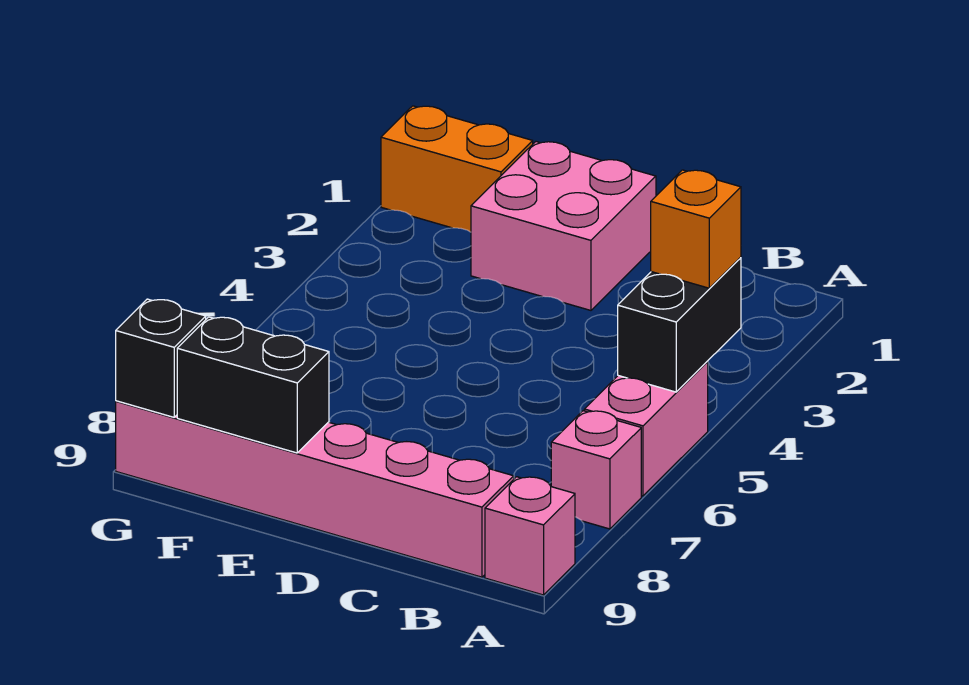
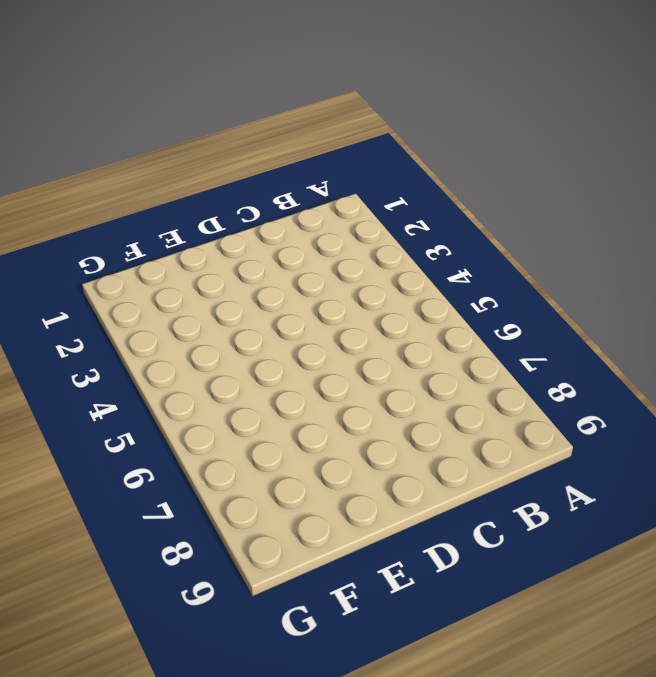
none -> pink brick A5:A6 level 1
none -> pink brick A7 level 1

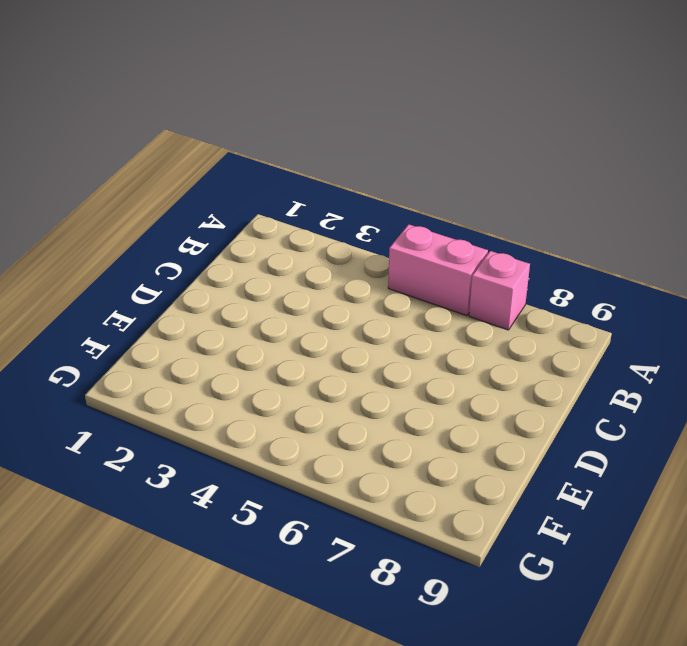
none -> pink brick A9 level 1
none -> pink brick B9:G9 level 1

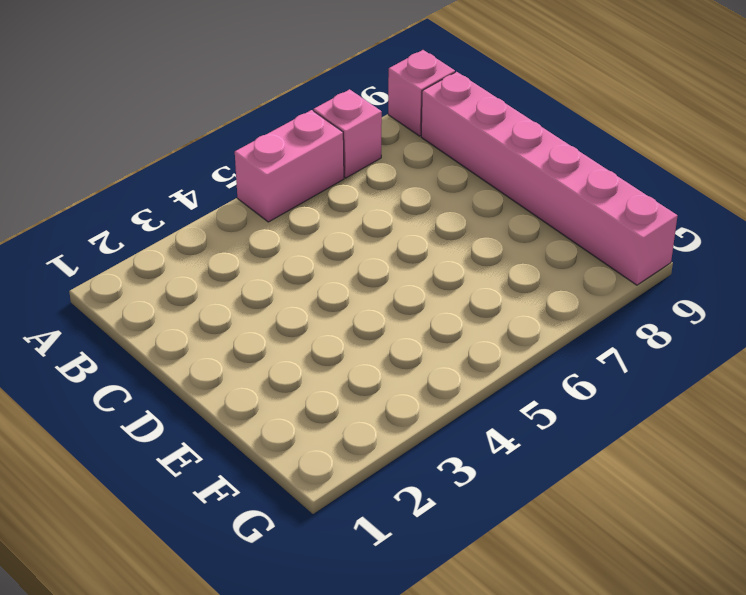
none -> pink brick D1:E2 level 1
none -> orange brick F1:G1 level 1

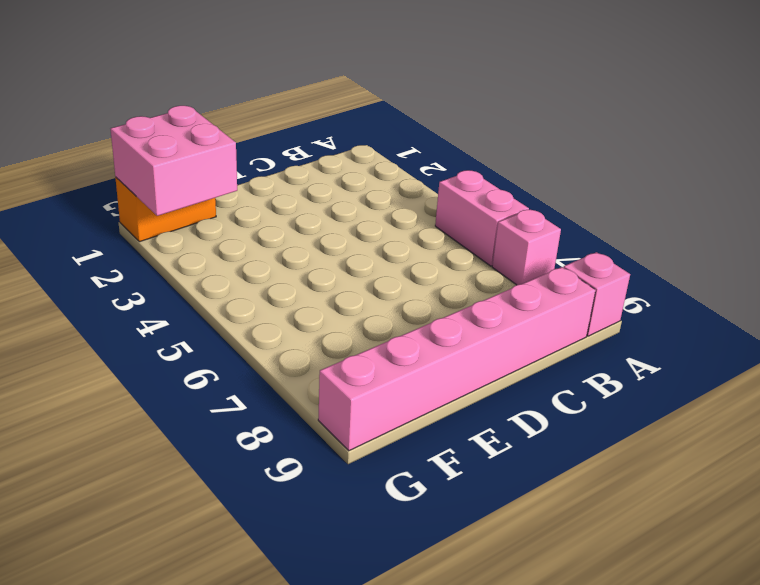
pink brick F1:G2 level 2 -> pink brick D1:E2 level 1
none -> black brick A4:A5 level 2
none -> black brick E9:F9 level 2

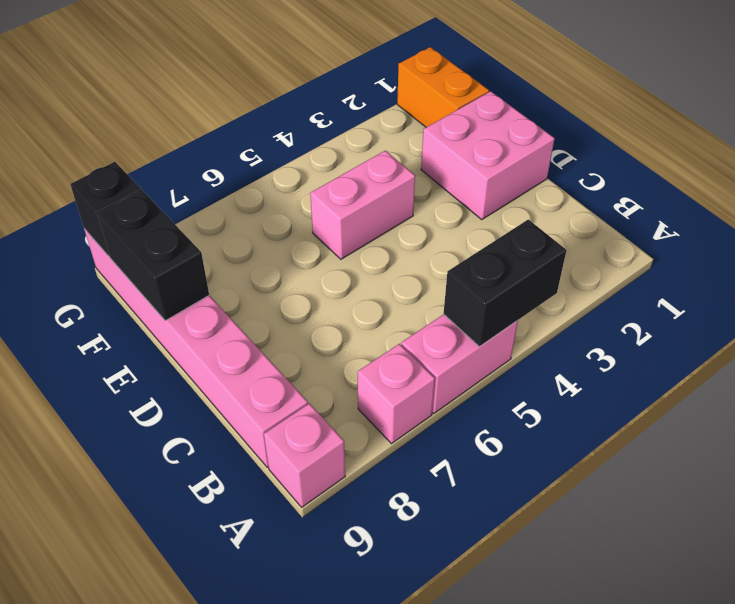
pink brick E4:E5 level 1 -> none
none -> orange brick A4 level 3

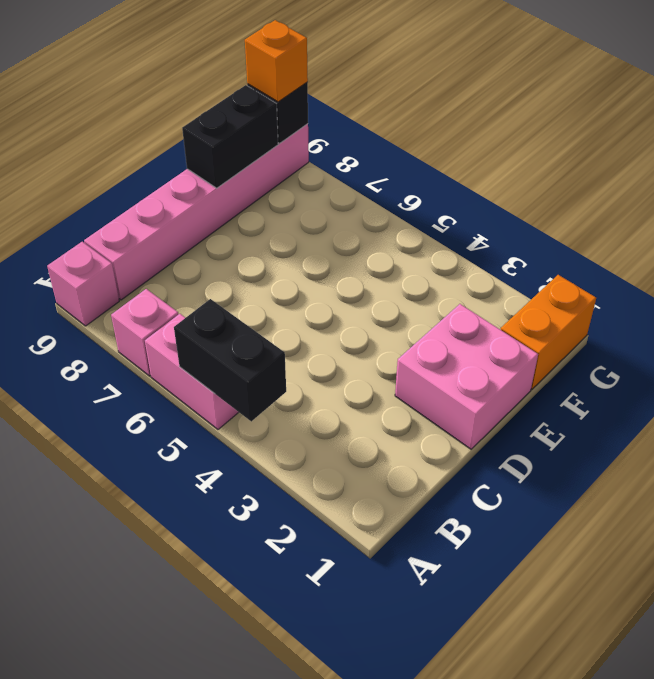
orange brick G9 level 3 -> orange brick A4 level 3

